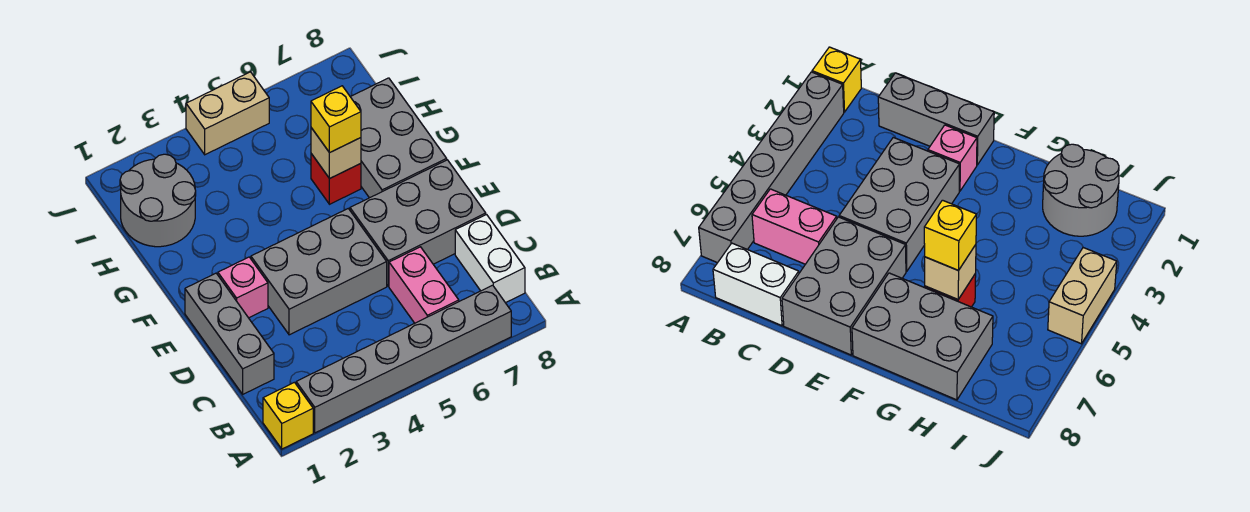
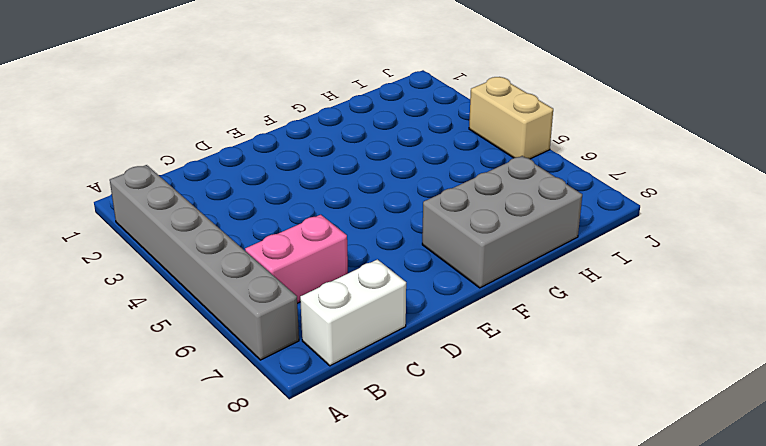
none -> yellow brick A1 level 1
none -> grey brick C1:E1 level 1
none -> grey brick D3:E5 level 1

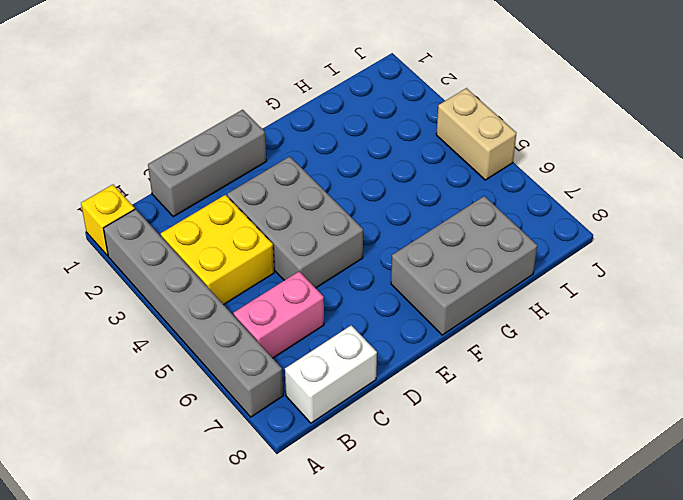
yellow brick B3:C4 level 1 -> none
none -> grey brick D6:E8 level 1
none -> pink brick E2 level 1
none -> red brick G6 level 1

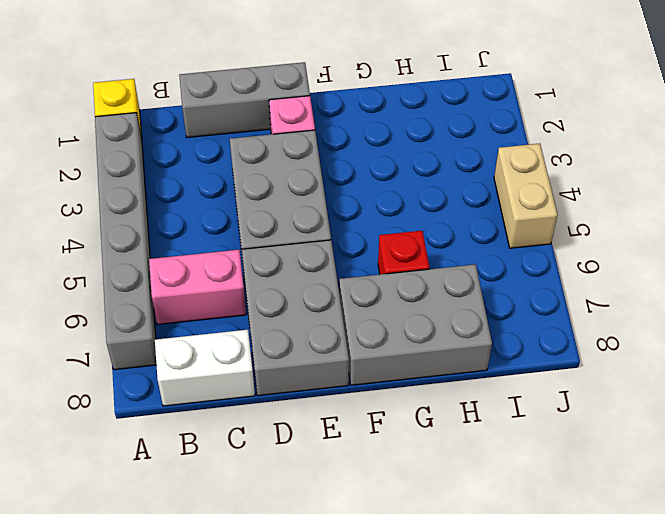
none -> grey round brick H1:I2 level 1
none -> tan brick G6 level 2
none -> yellow brick G6 level 3

